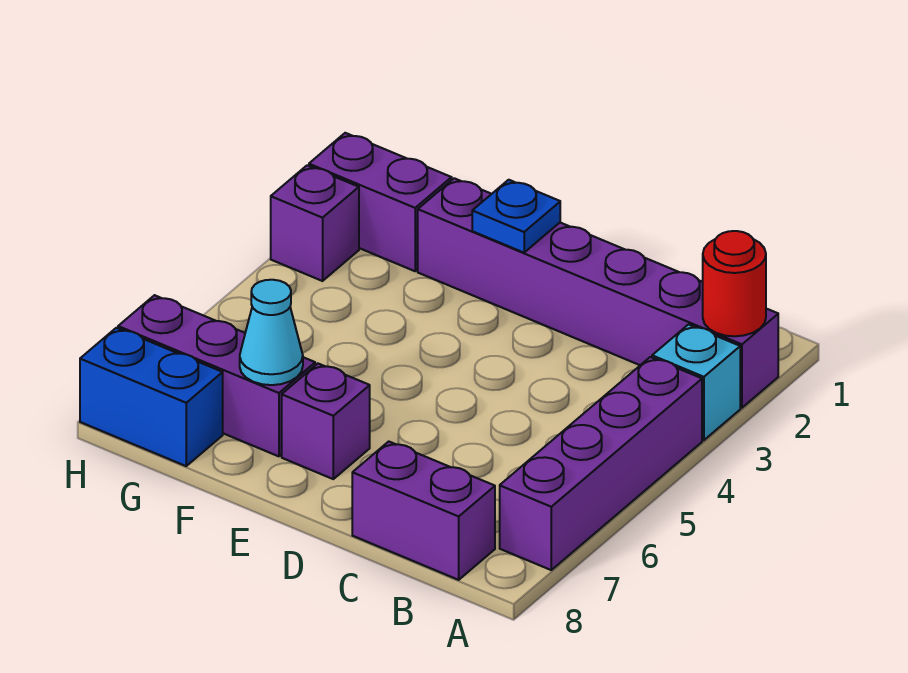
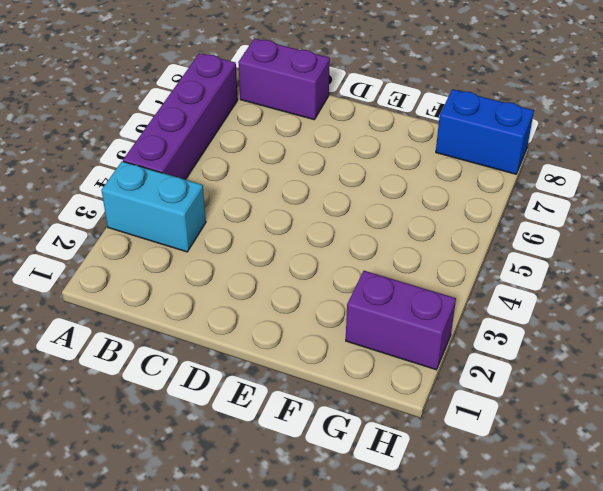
cyan brick A3:B3 level 1 -> cyan brick A3 level 1
none -> purple brick A2:F2 level 1
none -> purple brick E7 level 1
none -> purple brick F7:H7 level 1

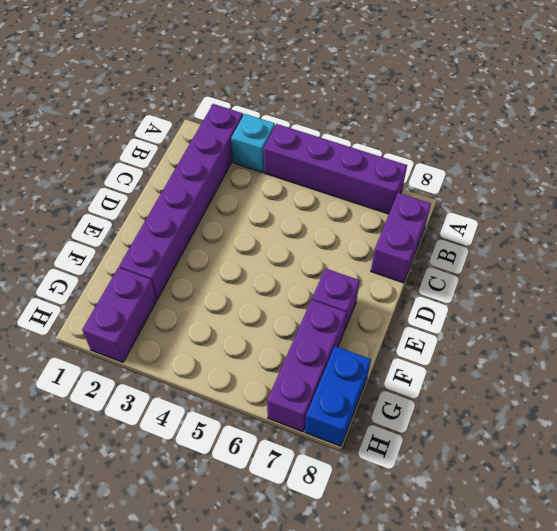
none -> purple brick H3 level 1
none -> red round brick A2 level 2
none -> blue plate E2 level 2

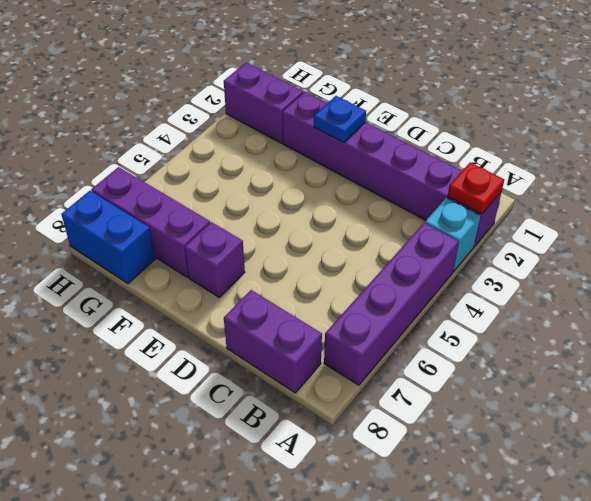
red plate A2 level 2 -> red round brick A2 level 2
none -> purple brick H3 level 1
none -> cyan cone F7 level 2

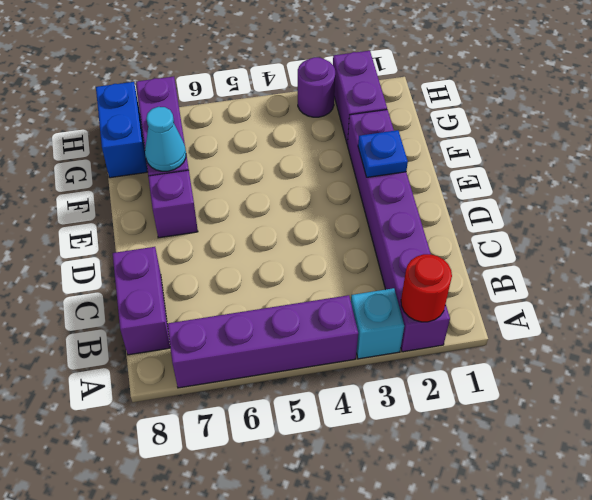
purple round brick H3 level 1 -> purple brick H3 level 1

